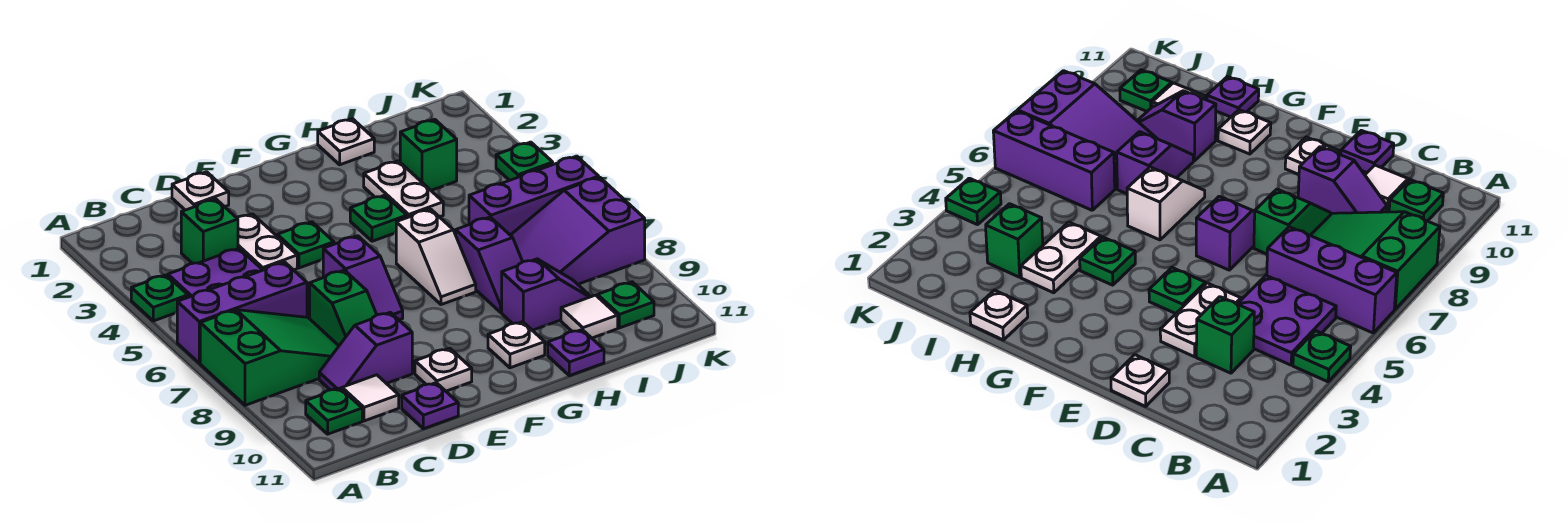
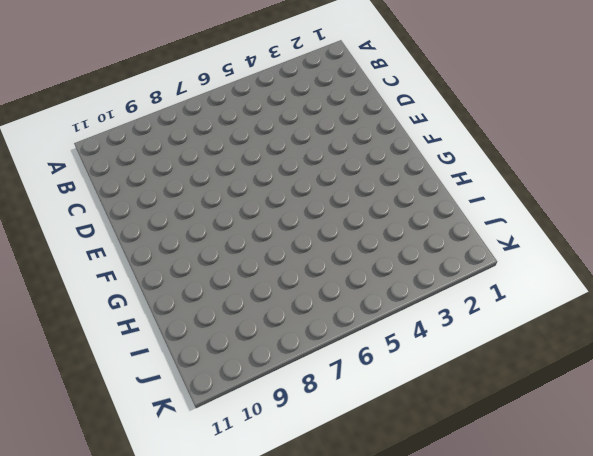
none -> green plate A4 level 1
none -> purple brick A6:C6 level 1
none -> green slope A7:C8 level 1 top A

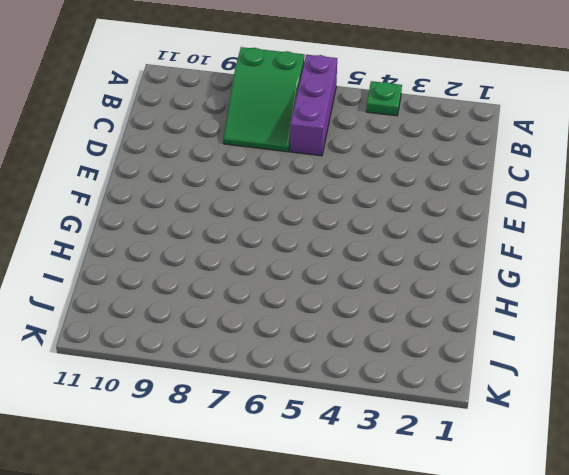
none -> purple plate B4:C5 level 1
none -> green plate B10 level 1
none -> green brick C3 level 1

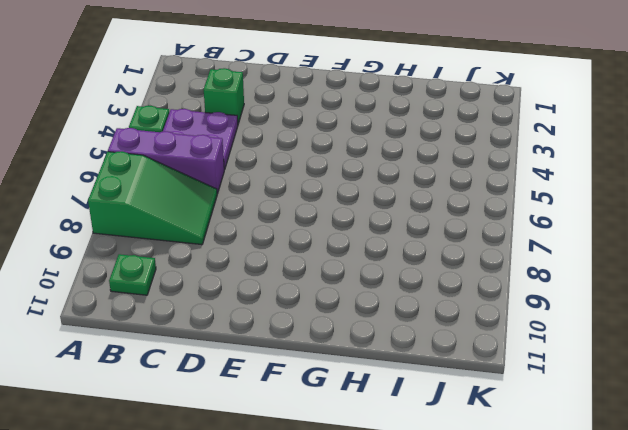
none -> purple slope C9:D9 level 1 top D
none -> white tile C10 level 1
none -> white plate D1 level 1

